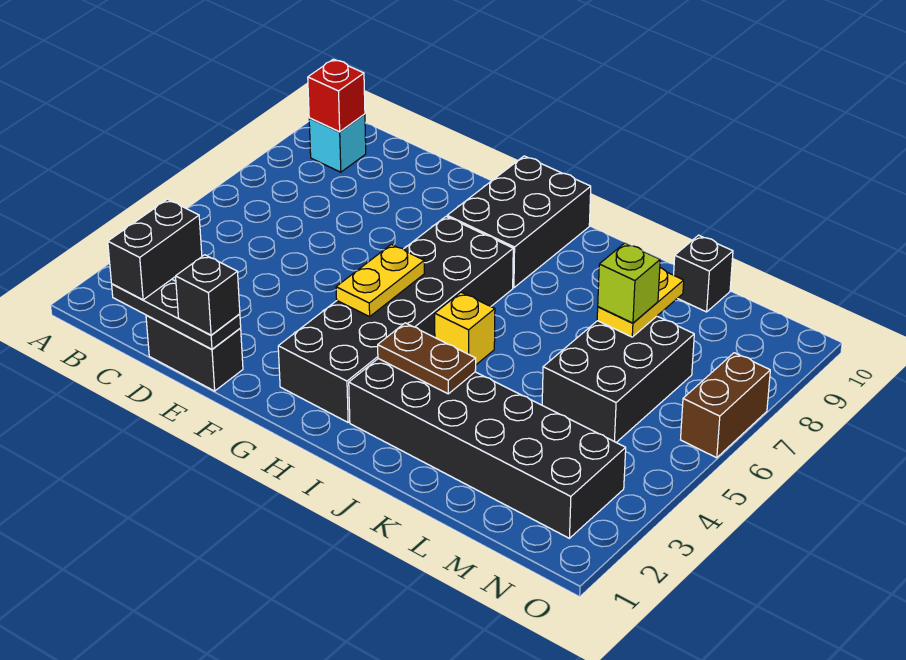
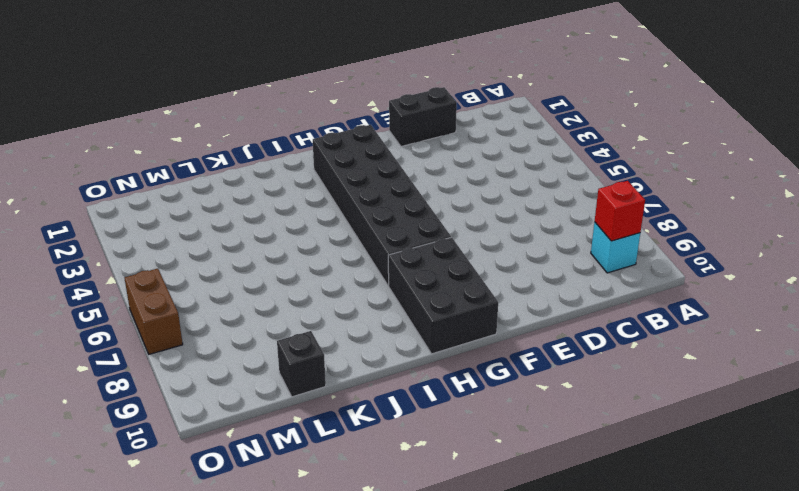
none -> black brick I2:N3 level 1
none -> yellow brick I5 level 1
none -> black brick L5:M7 level 1

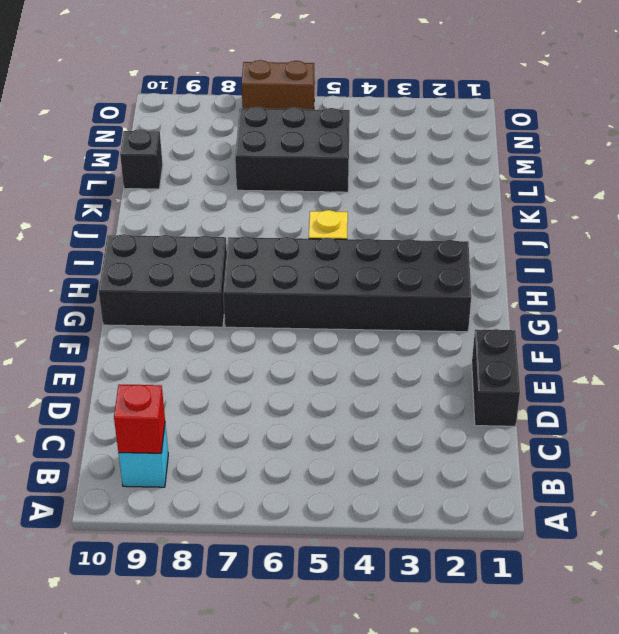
none -> black brick I2:N3 level 1
none -> black plate C1:E1 level 2
none -> yellow plate G4:G5 level 2

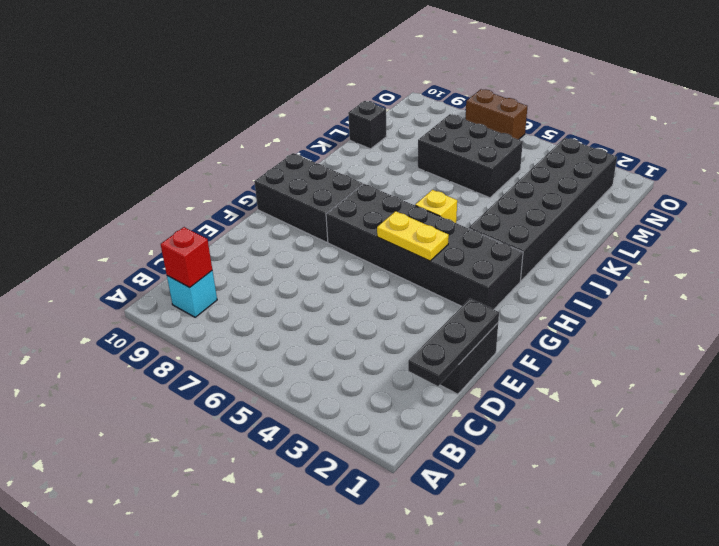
none -> brown plate I3:J3 level 2
none -> yellow plate L7:L8 level 2
none -> black brick C1:C2 level 3

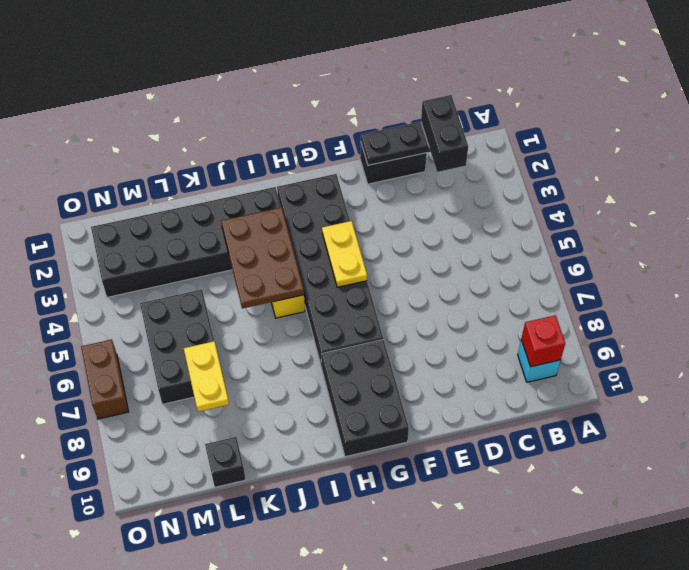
brown plate I3:J5 level 2 -> brown plate I3:J3 level 2
none -> black brick E1 level 3
none -> lime brick L7 level 3

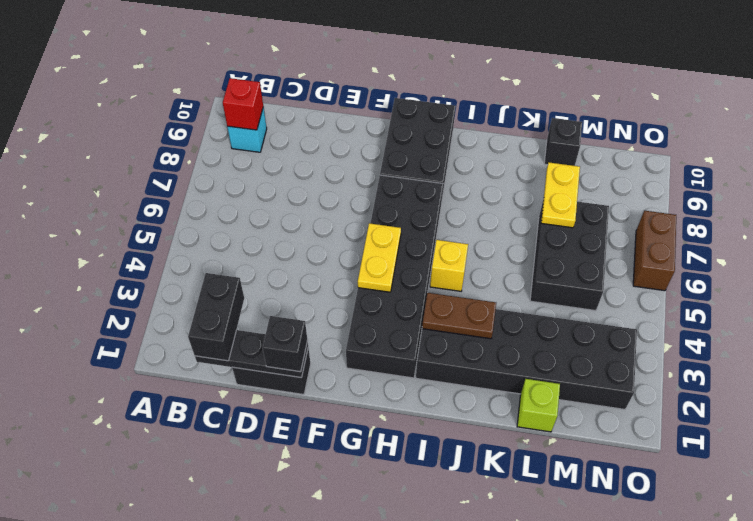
lime brick L1 level 1 -> lime brick L7 level 3

